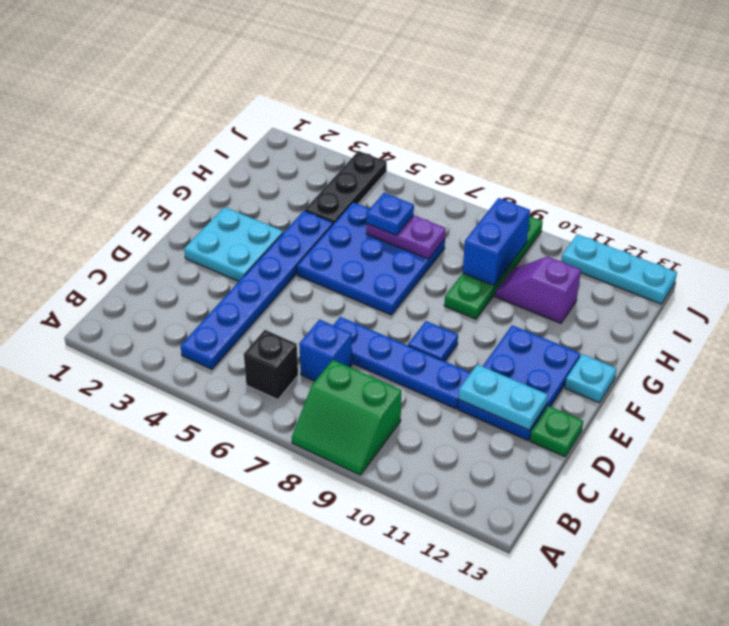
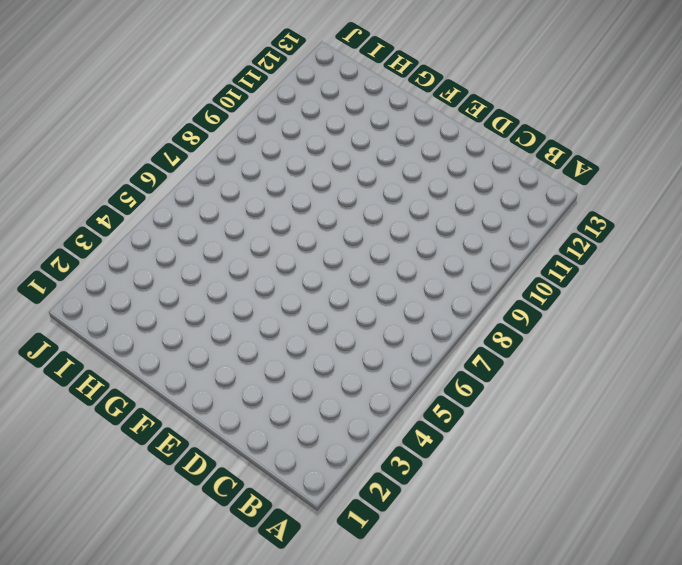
none -> green slope A8:B9 level 1 top B
none -> blue plate B4:G4 level 1
none -> black brick B6 level 1

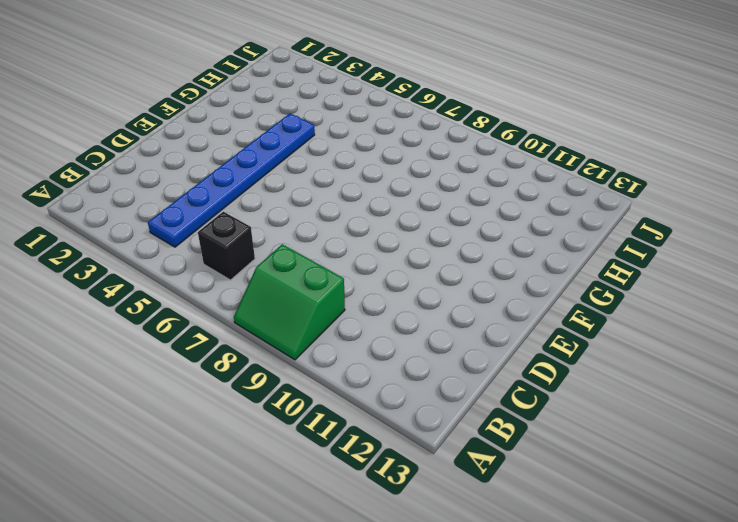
none -> blue brick C7 level 1
none -> blue plate D7:D10 level 1
none -> blue plate D11:F12 level 1

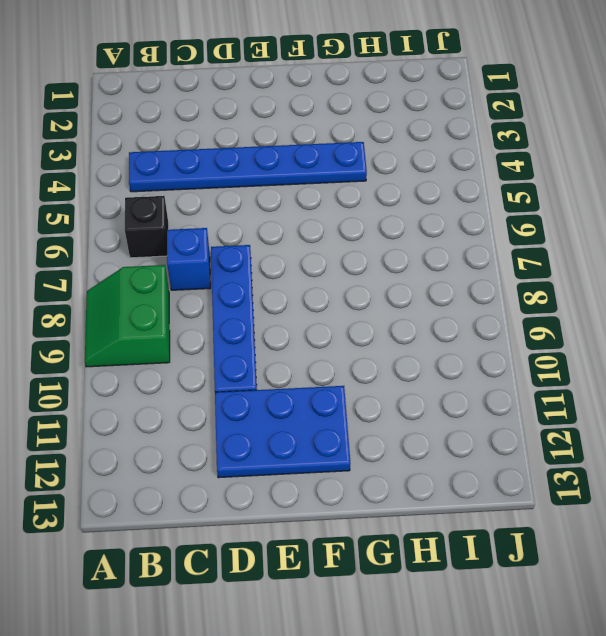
none -> green plate D13 level 1
none -> cyan plate E2:F3 level 1
none -> blue plate E9 level 1

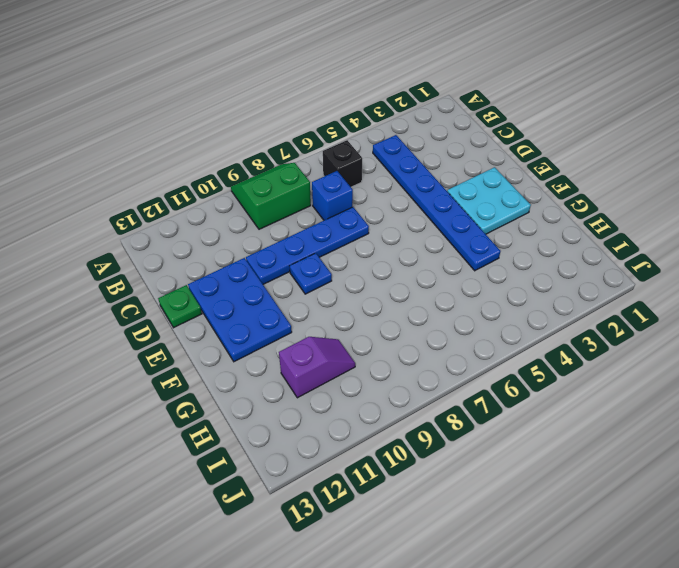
none -> blue plate F5:H7 level 1
none -> cyan plate F13 level 1
none -> green plate G9:J9 level 1

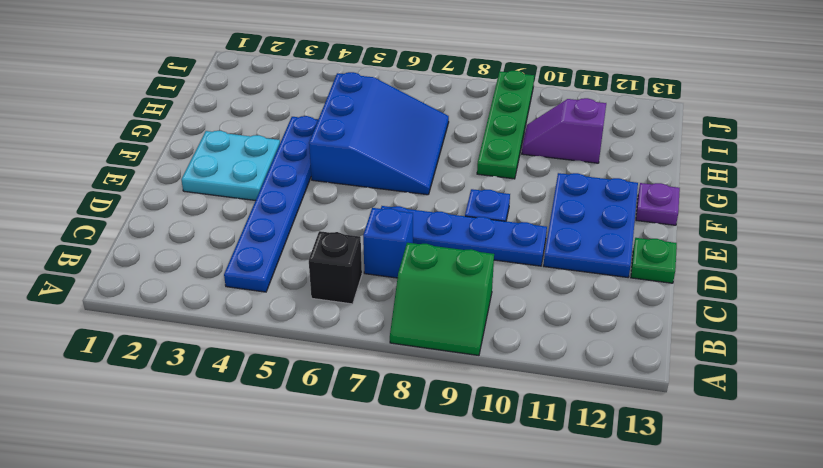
blue slope F5:H7 level 1 top 5 -> blue plate F5:H7 level 1
purple plate F13 level 1 -> cyan plate F13 level 1
none -> black plate H4:J4 level 1
none -> cyan plate J11:J13 level 1
none -> cyan plate D11:D12 level 2

